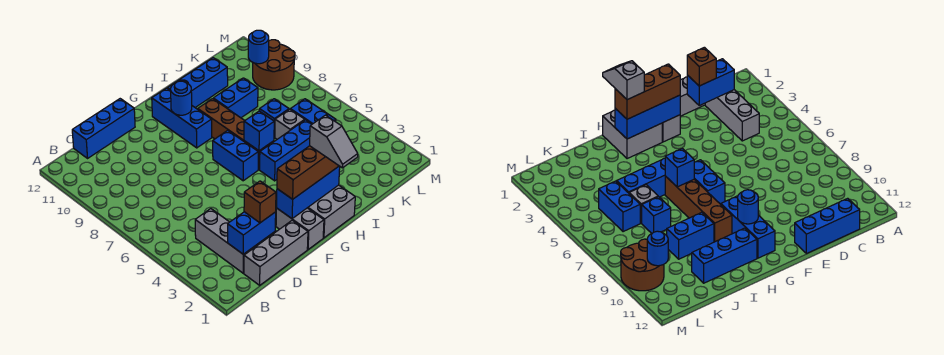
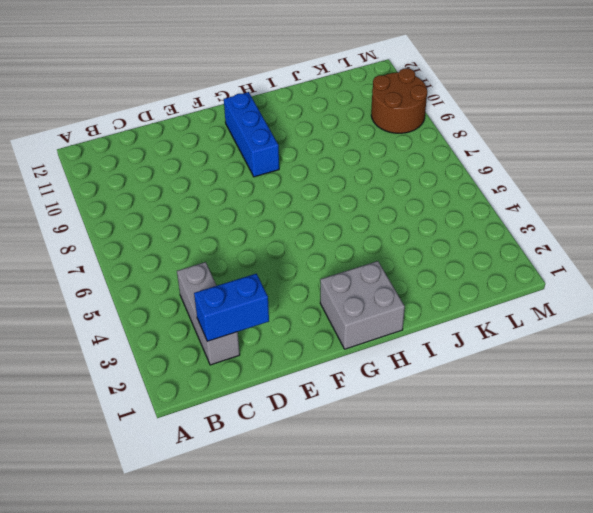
none -> grey brick C1:E1 level 1
none -> blue brick C12:E12 level 1
none -> grey brick F1:F2 level 1

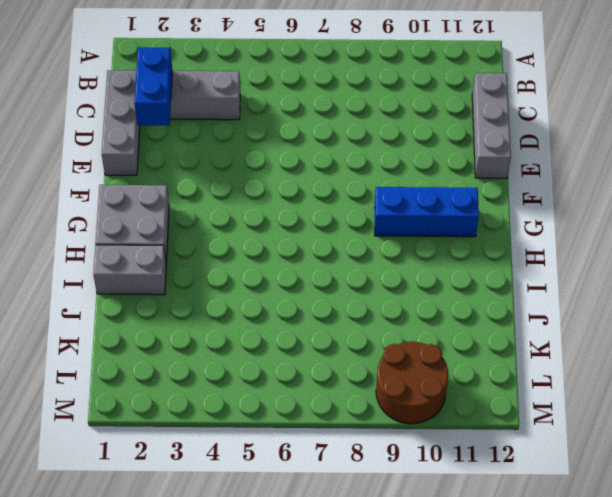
grey brick C12:E12 level 1 -> blue brick C12:E12 level 1
grey brick I1:I2 level 1 -> grey brick F1:F2 level 1
none -> blue brick G6:G7 level 1
none -> blue brick H5:J5 level 1
none -> brown brick H6:H9 level 1

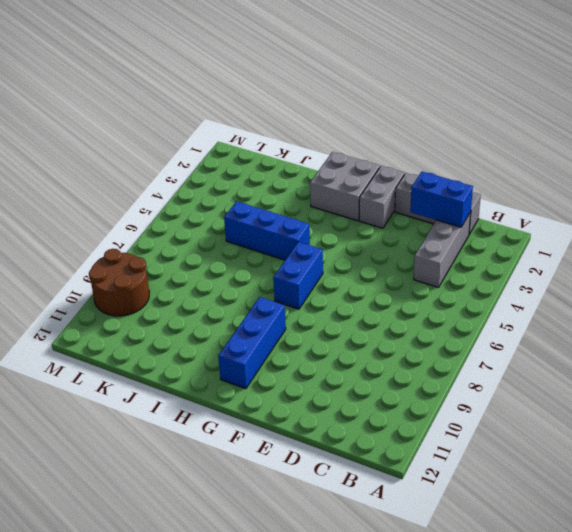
none -> blue brick C12:E12 level 1
none -> brown brick H6:H9 level 1
none -> blue brick H11:J11 level 1

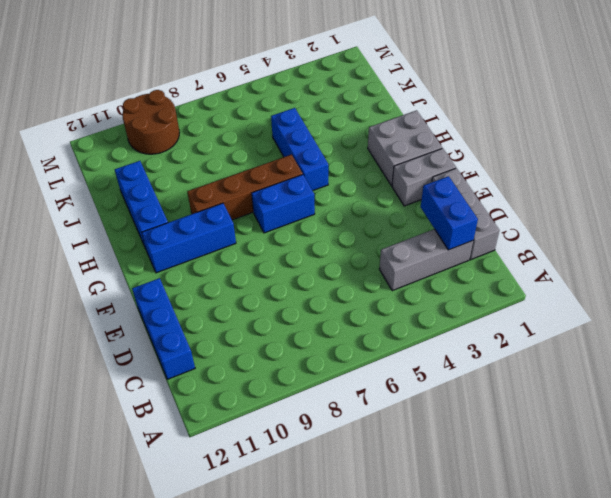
none -> blue brick I9:J9 level 1
none -> grey brick J6 level 1
none -> blue brick J7 level 1

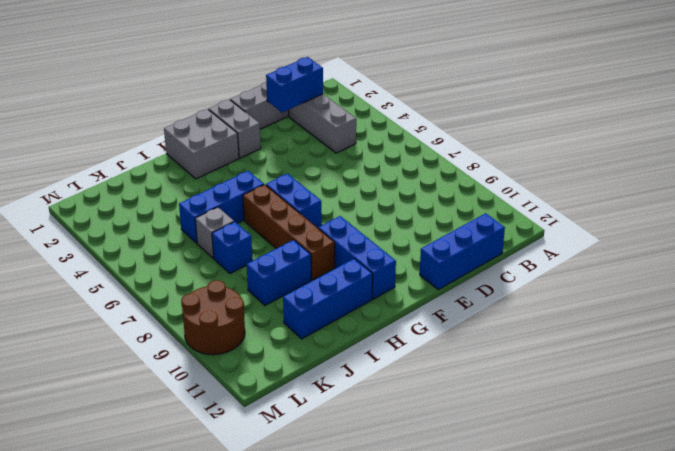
none -> blue brick K5:K6 level 1
none -> blue brick F2:H2 level 2
none -> blue round brick G10 level 2

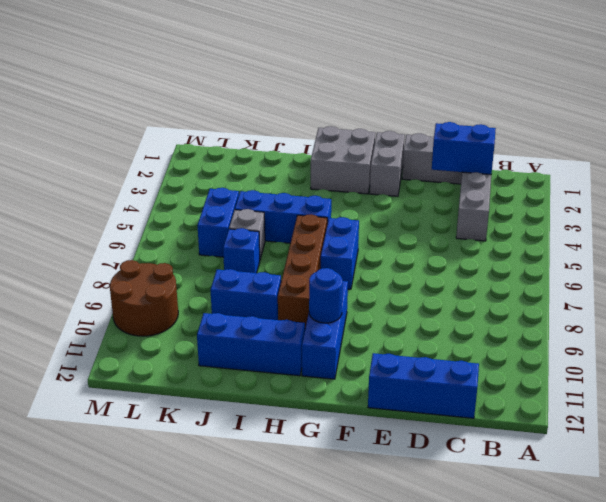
none -> blue brick F2:H2 level 2
none -> blue brick H6 level 2
none -> blue round brick L10 level 2

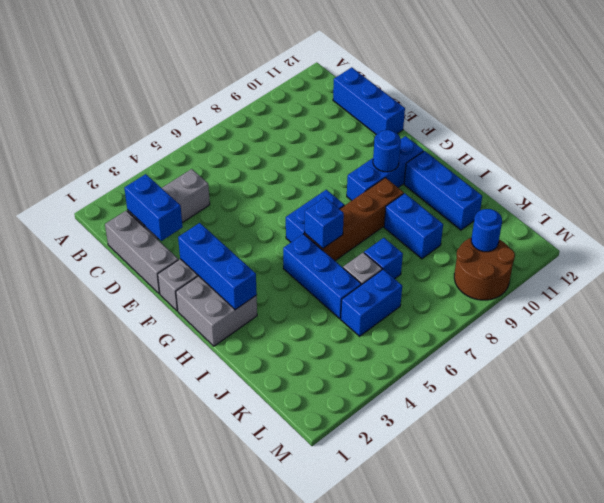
none -> brown brick D2 level 3
none -> brown brick F2:H2 level 3
none -> grey slope H1:H2 level 4 top 2

